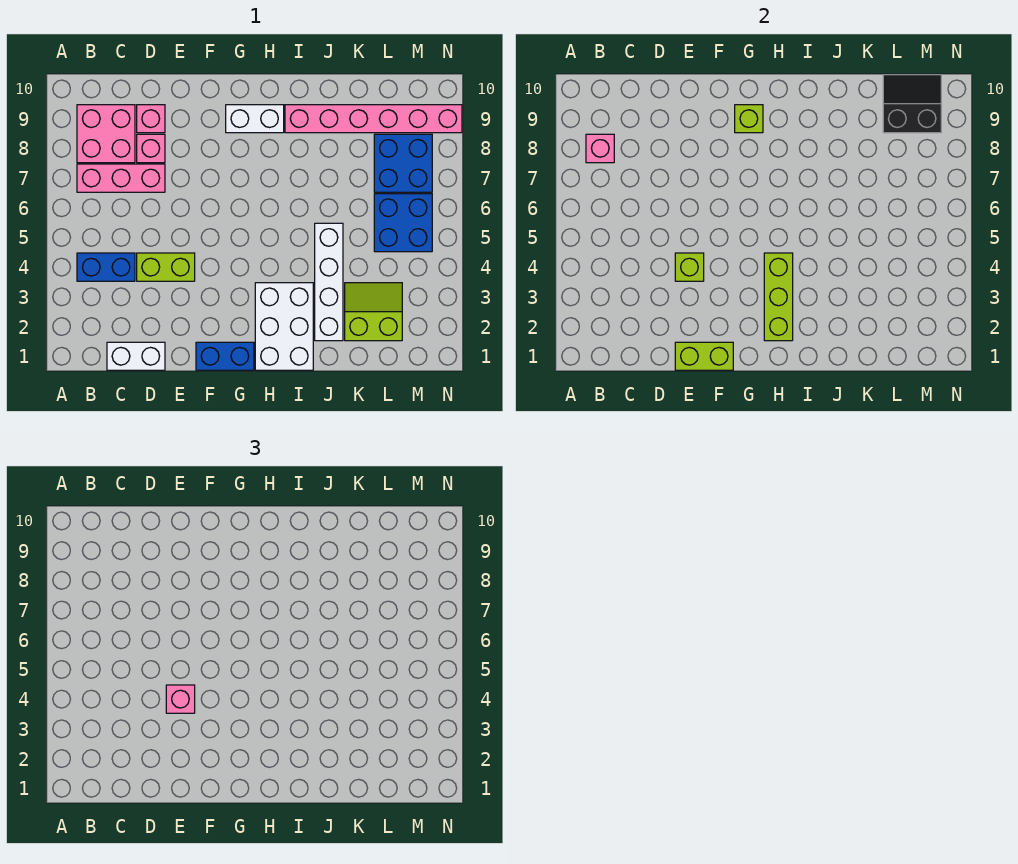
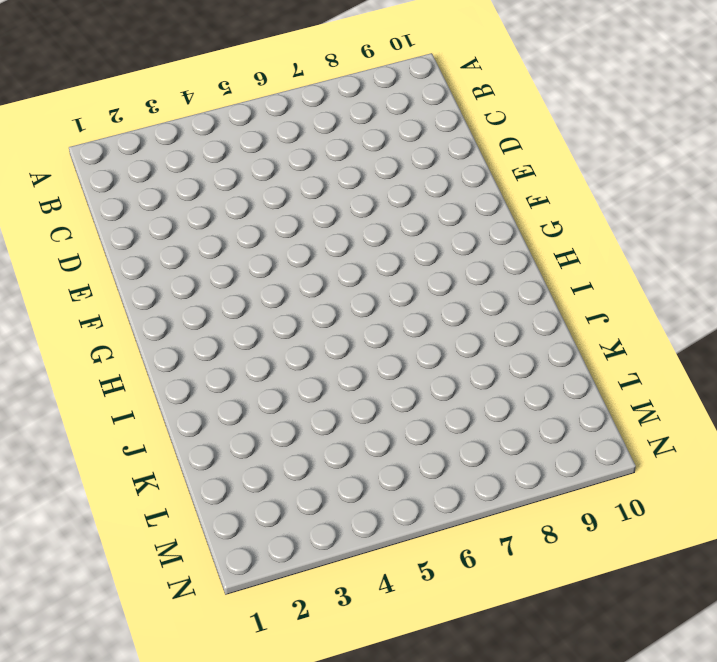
none -> blue brick B4:C4 level 1
none -> pink brick B7:D7 level 1
none -> pink brick B8:C9 level 1

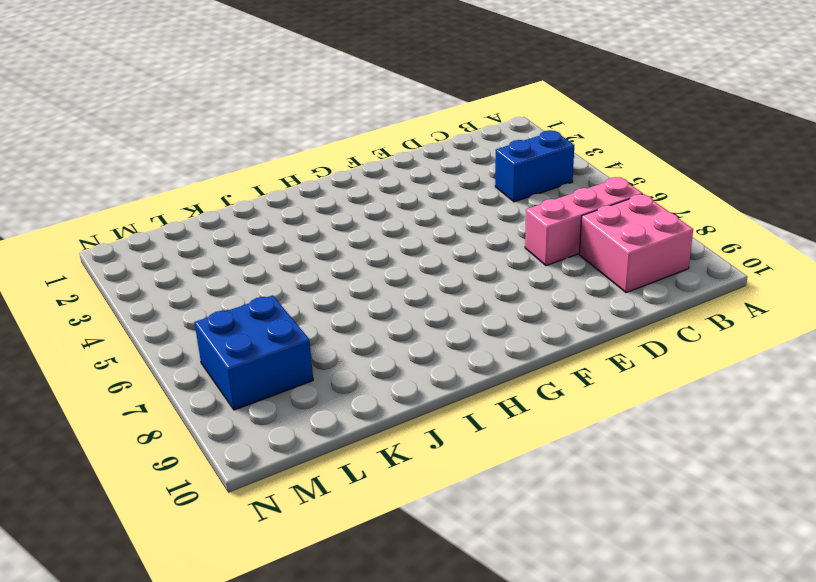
none -> white brick C1:D1 level 1
none -> lime brick D4:E4 level 1
none -> pink brick D8 level 1

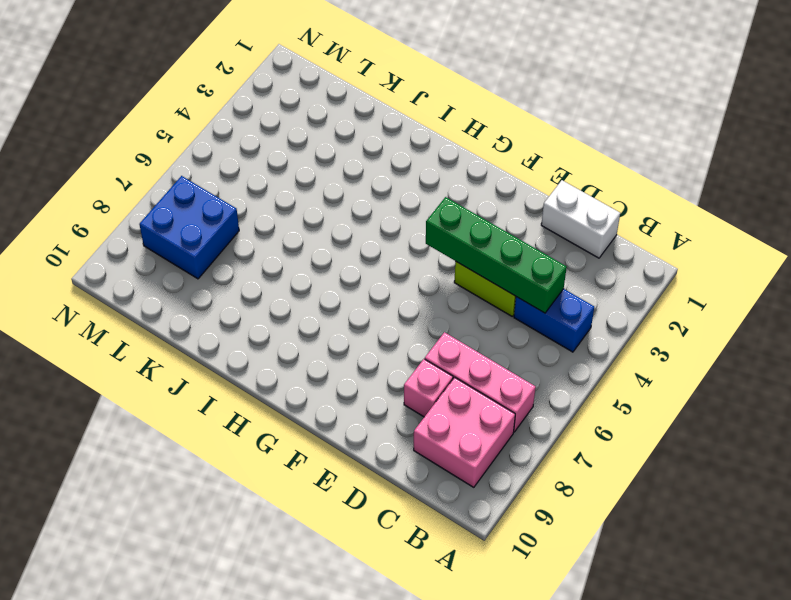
green brick C4:F4 level 2 -> lime brick E4 level 2
none -> pink brick D9 level 1
none -> blue brick F1:G1 level 1
none -> white brick G9:H9 level 1

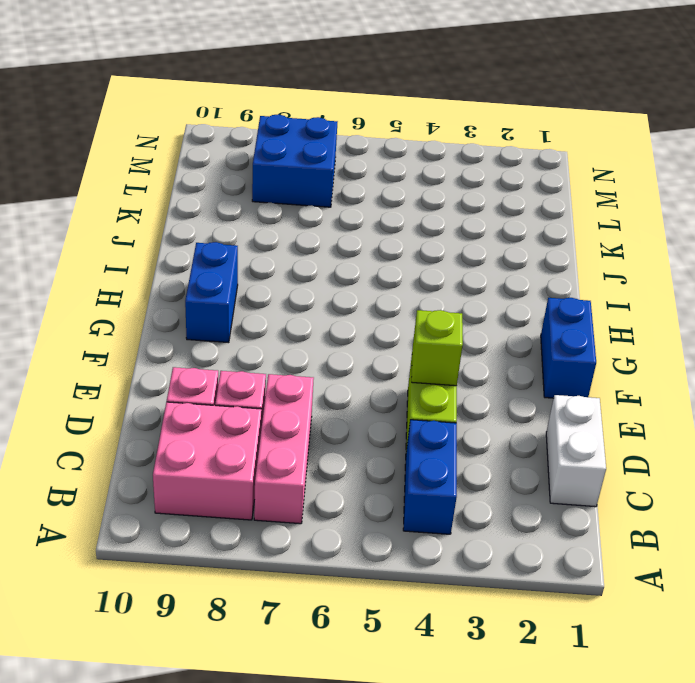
blue brick G9:H9 level 1 -> white brick G9:H9 level 1
none -> white brick H1:I3 level 1
none -> pink brick I9:N9 level 1
none -> white brick J2:J5 level 1

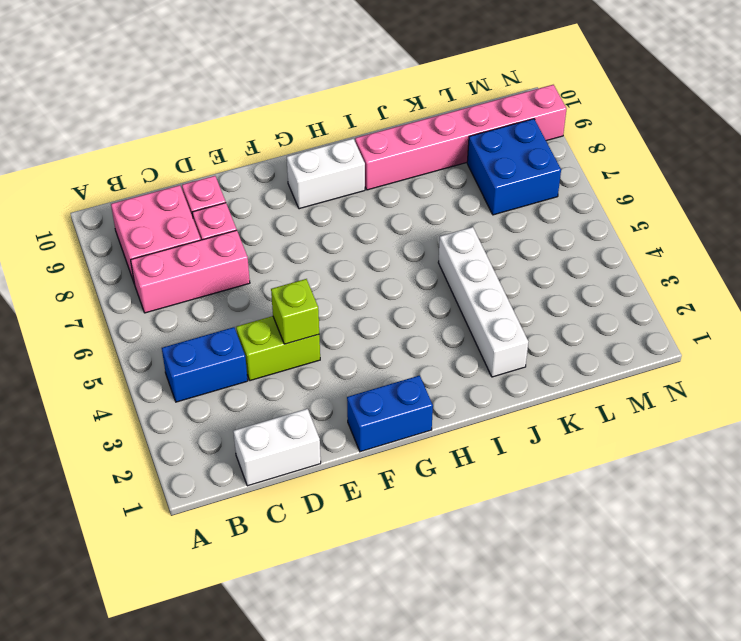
none -> white brick H1:I3 level 1
none -> lime slope K2:L3 level 1 top 2
none -> blue brick L5:M6 level 1

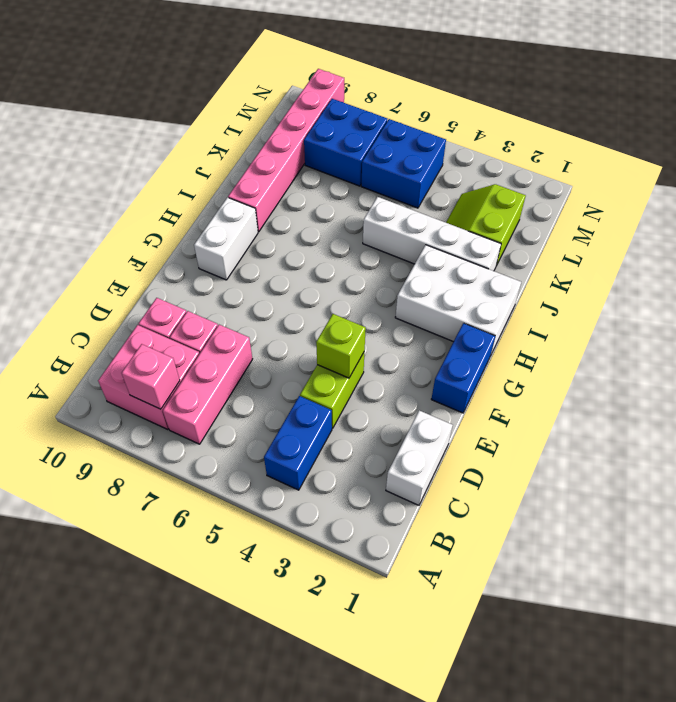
none -> lime brick E1:F1 level 2
none -> lime brick G9 level 2
none -> lime brick H2:H4 level 2

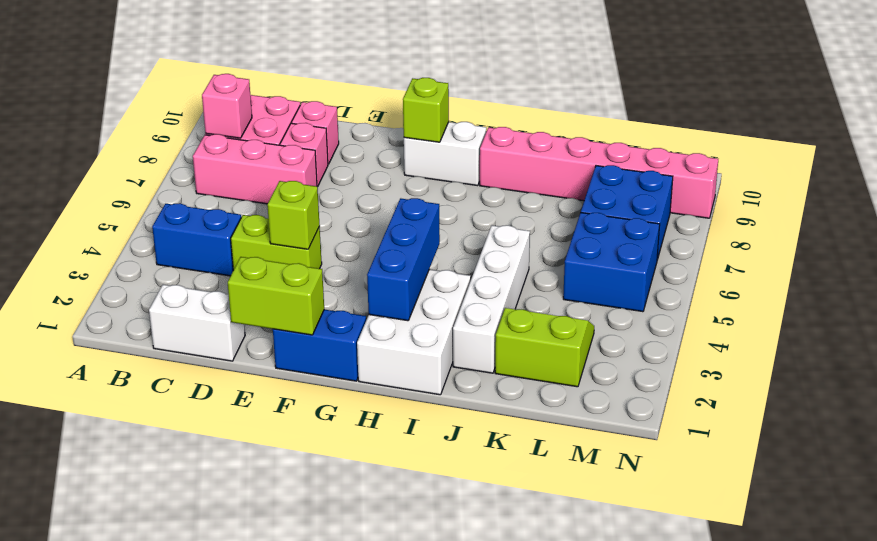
blue brick H2:H4 level 2 -> lime brick H2:H4 level 2
none -> black slope L9:M10 level 2 top 9
none -> pink brick E4 level 3

